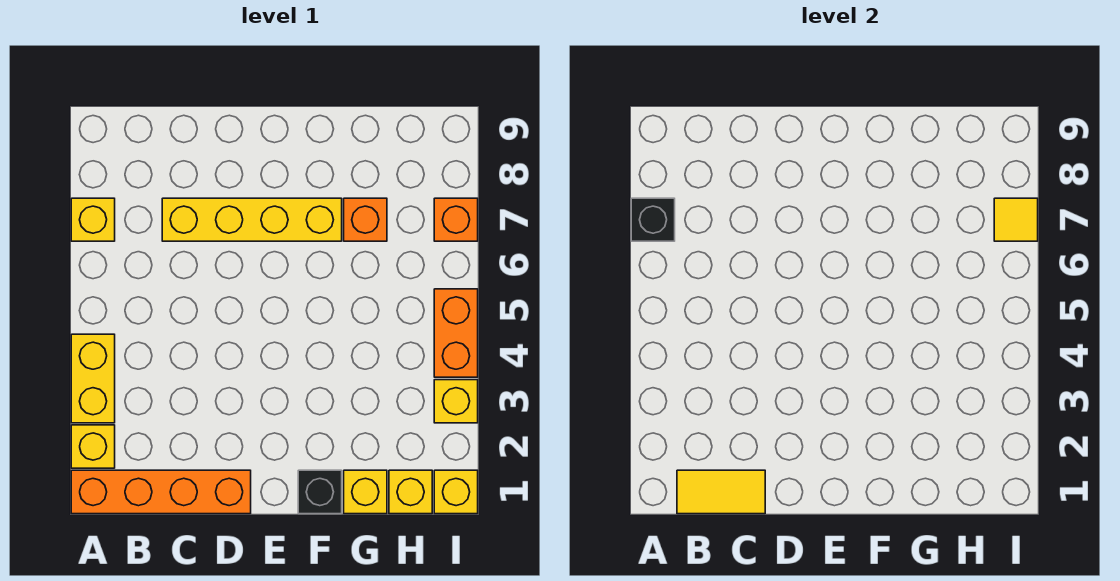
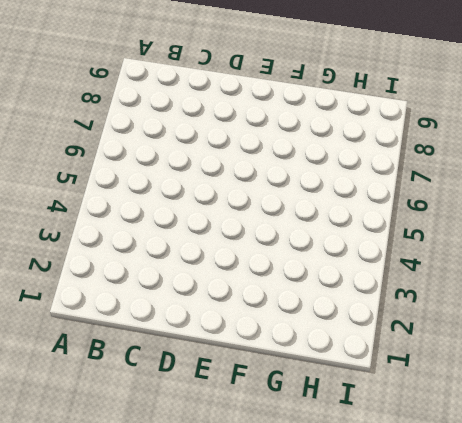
none -> orange brick A1:D1 level 1
none -> yellow brick A2 level 1
none -> yellow brick A3:A4 level 1

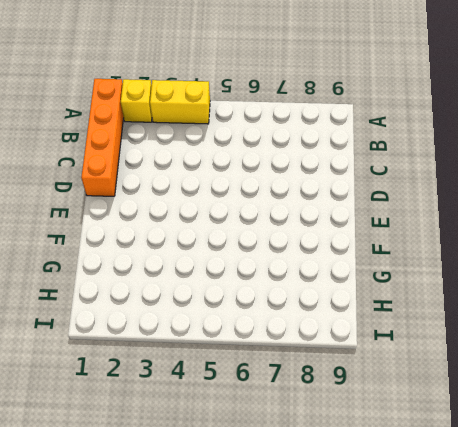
none -> yellow brick A7 level 1
none -> yellow brick C7:F7 level 1
none -> black brick F1 level 1

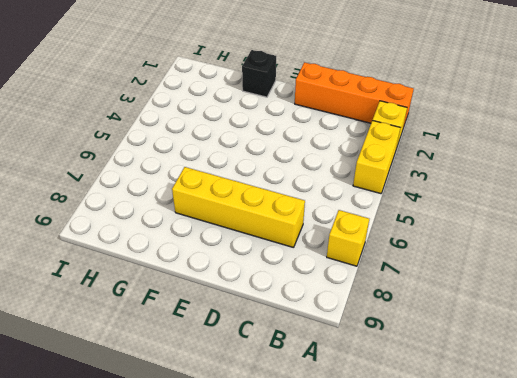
none -> yellow brick G1 level 1
none -> orange brick G7 level 1
none -> yellow brick H1 level 1

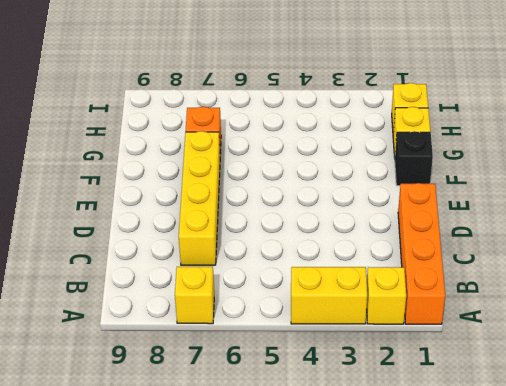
none -> yellow brick I1 level 1
none -> yellow brick I3 level 1
none -> orange brick I4:I5 level 1

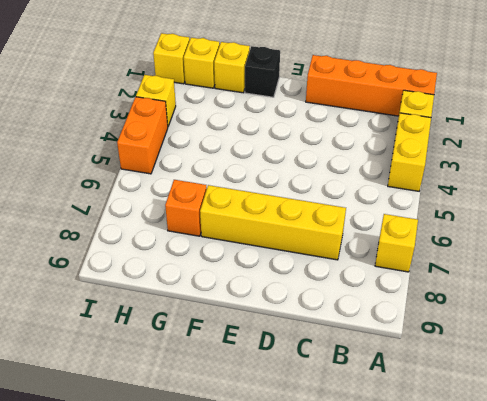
none -> orange brick I7 level 1
none -> black brick A7 level 2
none -> yellow tile B1:C1 level 2

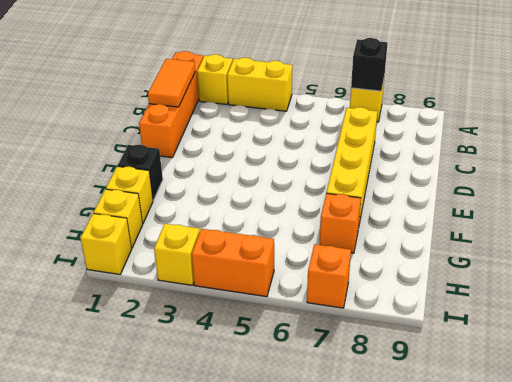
orange tile B1:C1 level 2 -> yellow tile B1:C1 level 2
none -> yellow tile I7 level 2

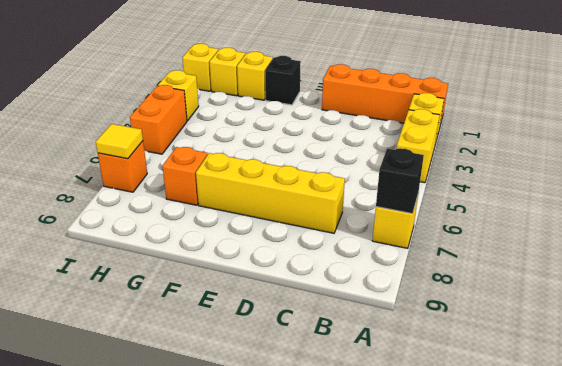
none -> yellow tile B1:C1 level 2

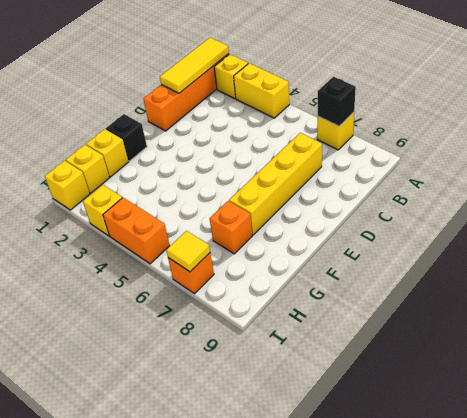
yellow tile A1:C1 level 2 -> yellow tile B1:C1 level 2

